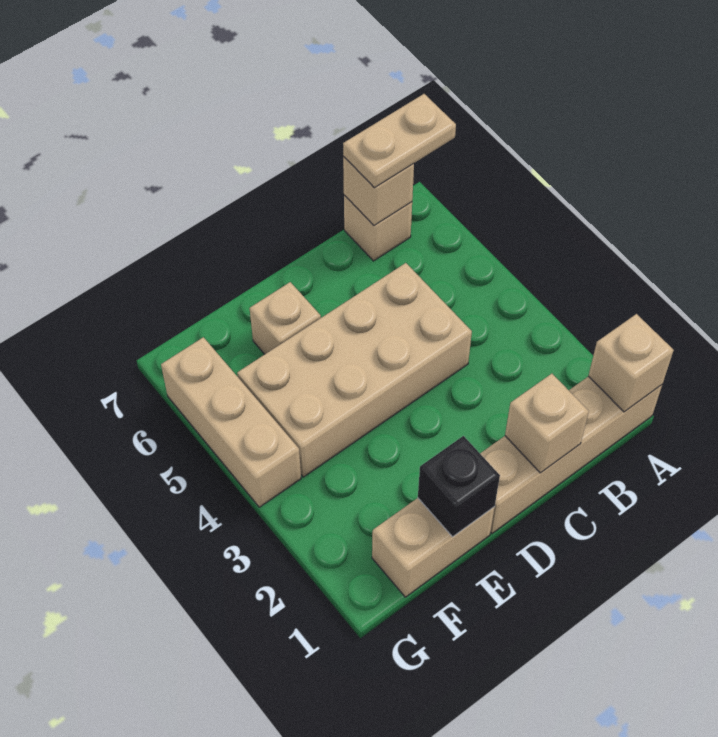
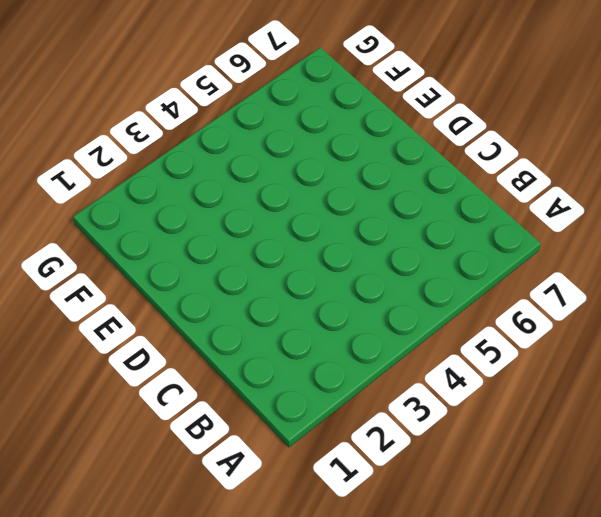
none -> tan brick A1:D1 level 1
none -> tan brick B7 level 1

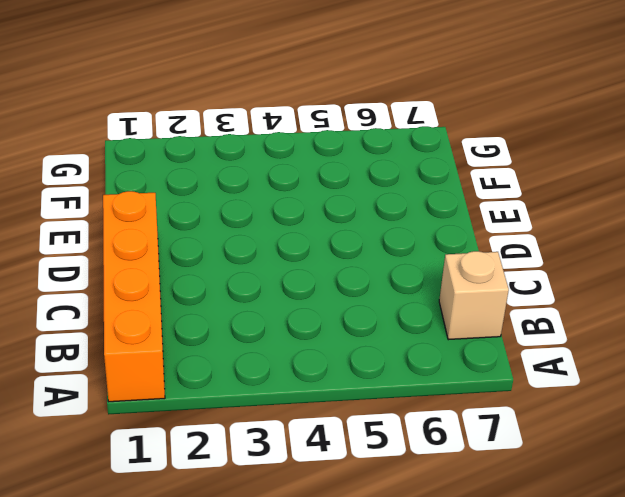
orange brick A1:D1 level 1 -> tan brick A1:D1 level 1
none -> tan brick C4:F5 level 1
none -> tan brick E1:F1 level 1

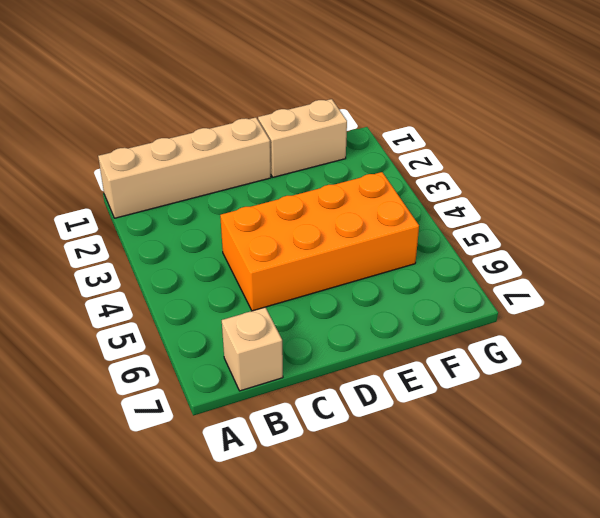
orange brick C4:F5 level 1 -> tan brick C4:F5 level 1
none -> tan brick E6 level 1
none -> tan brick G4:G6 level 1

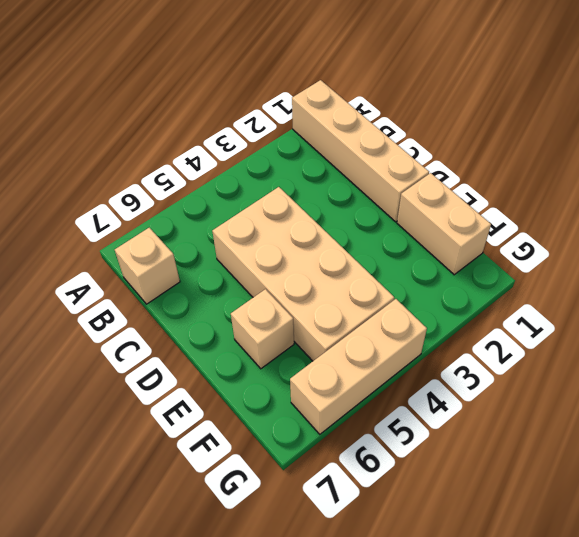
none -> tan brick A1 level 2
none -> tan brick B7 level 2

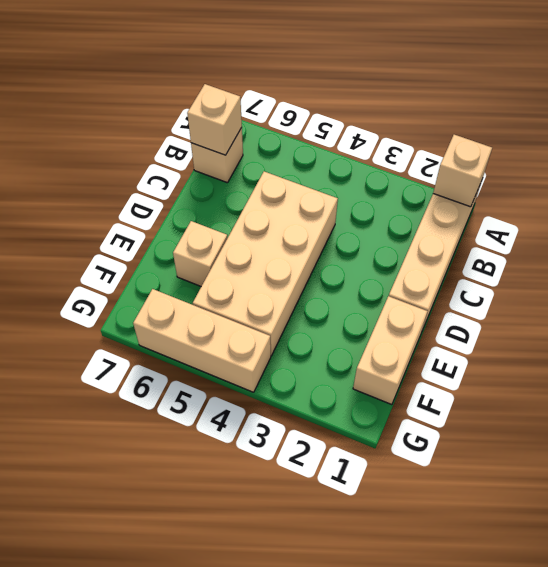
none -> tan brick C1 level 2
none -> black brick E1 level 2

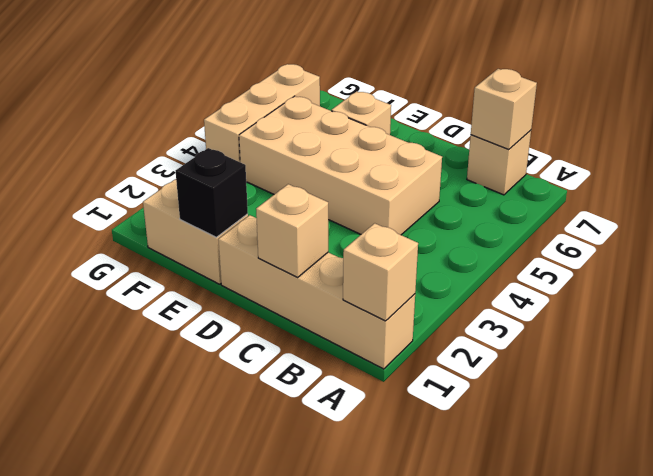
none -> tan plate A7:B7 level 3

